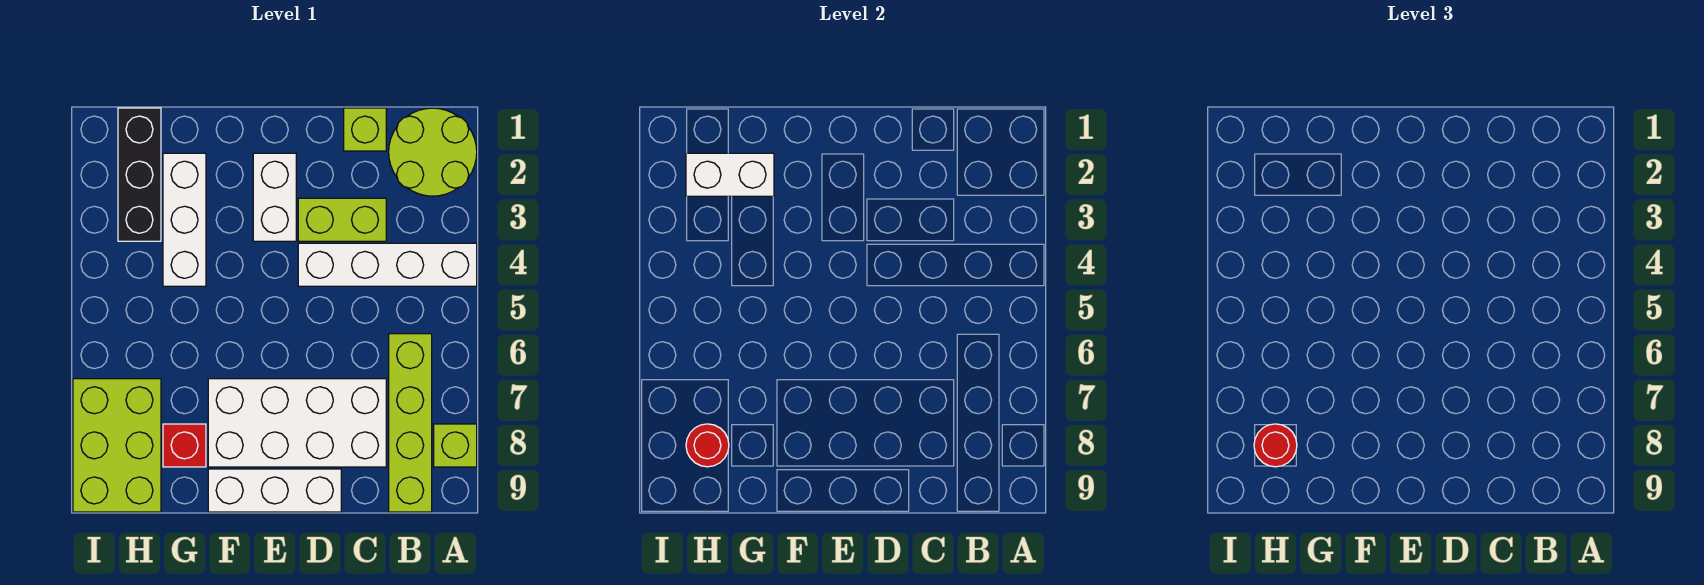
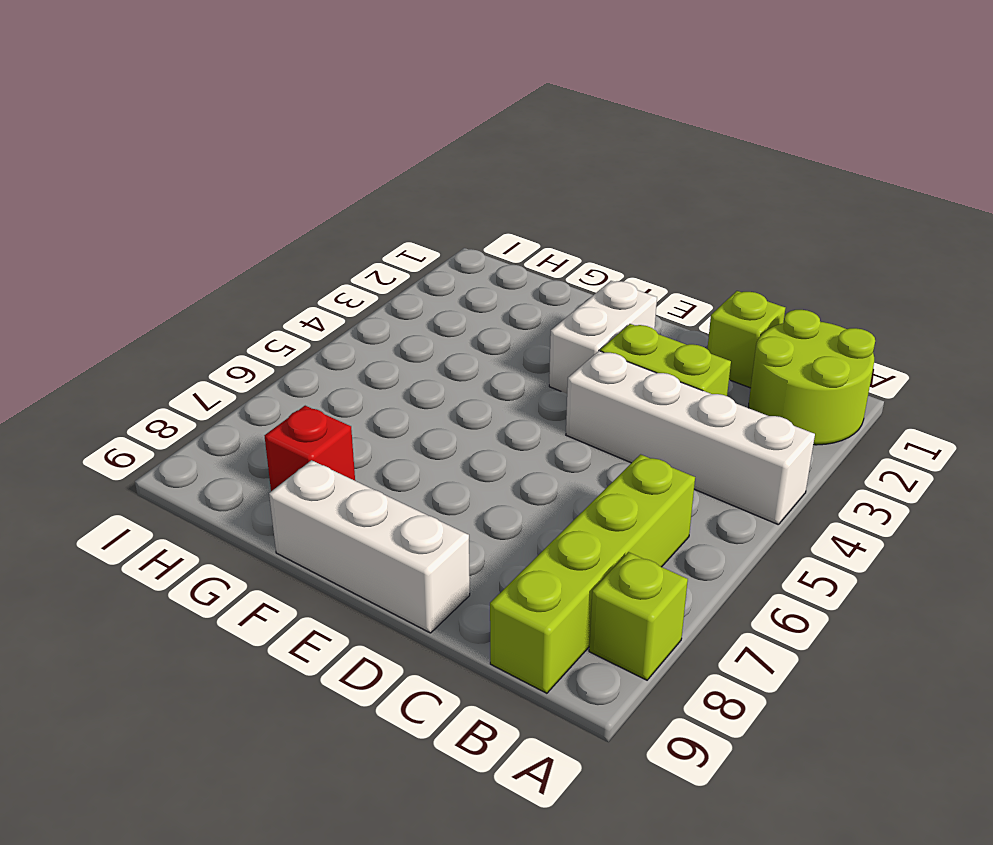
none -> white brick C7:F8 level 1
none -> white brick G2:G4 level 1
none -> black brick H1:H3 level 1

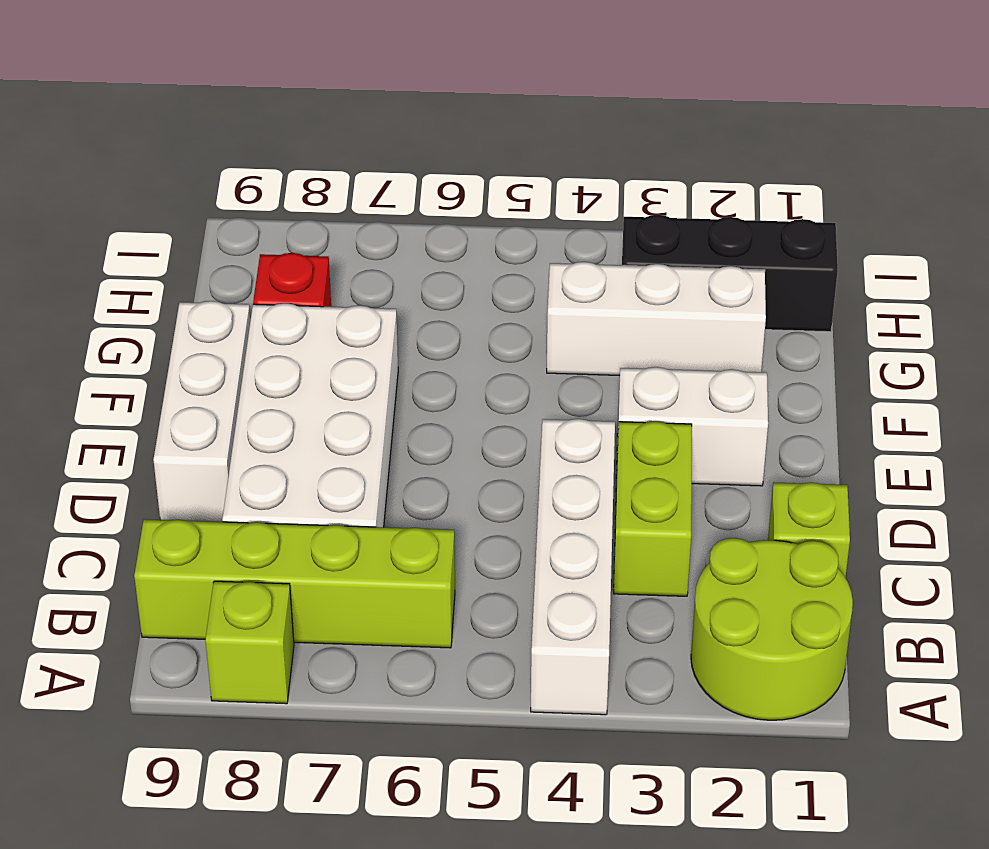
none -> lime brick H7:I9 level 1
none -> white brick G2:H2 level 2
none -> red round brick H8 level 2

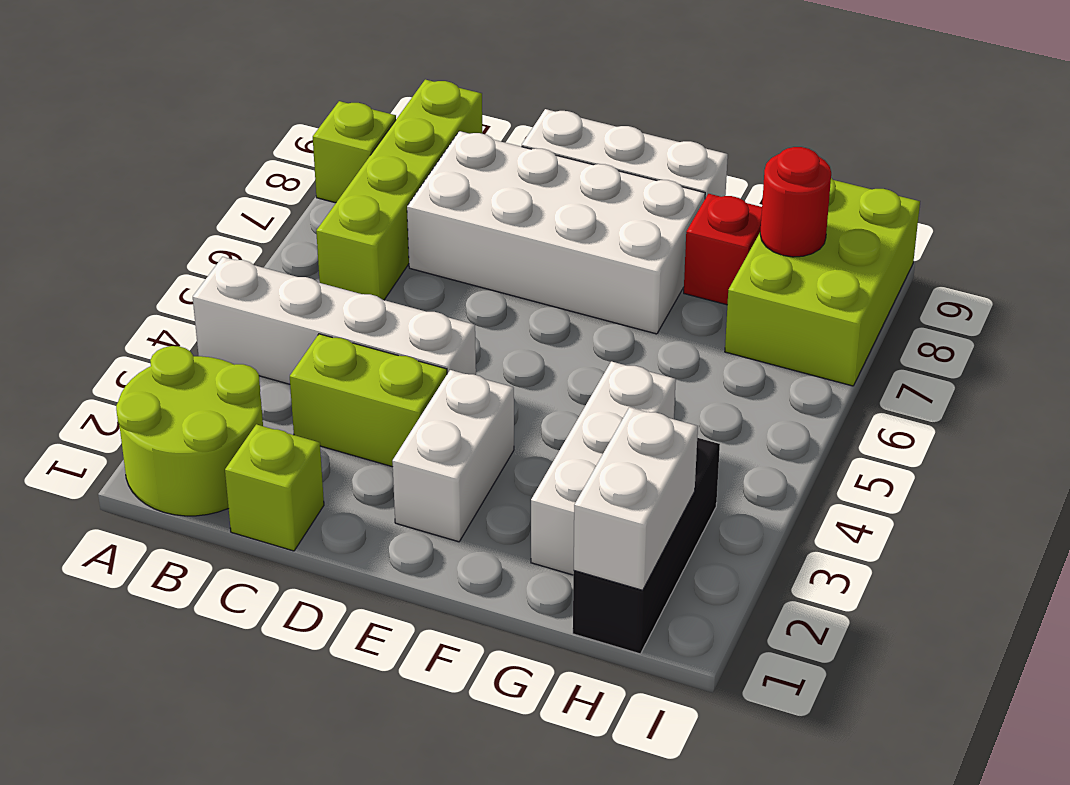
white brick H1:H2 level 2 -> white brick G2:H2 level 2
none -> red round brick H8 level 3

